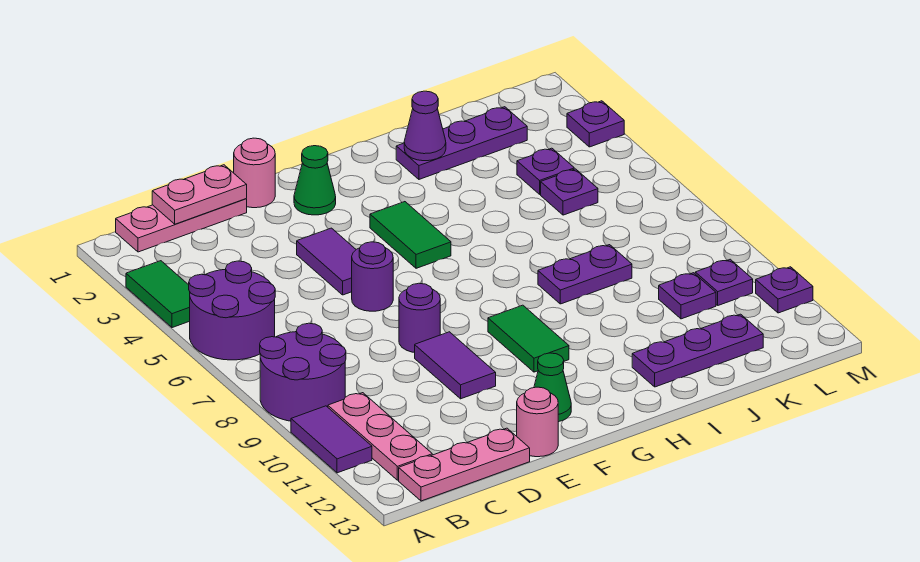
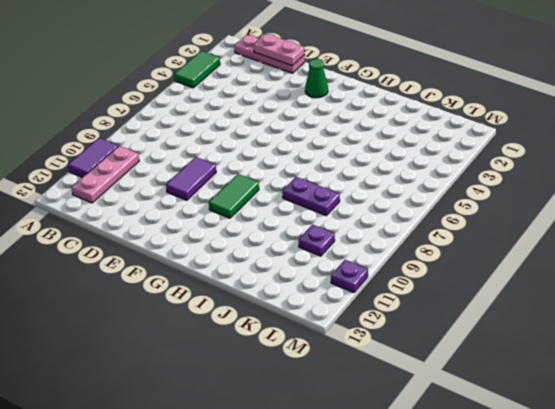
none -> purple round brick A5:B6 level 1
none -> purple round brick A8:B9 level 1
none -> pink plate B13:D13 level 1

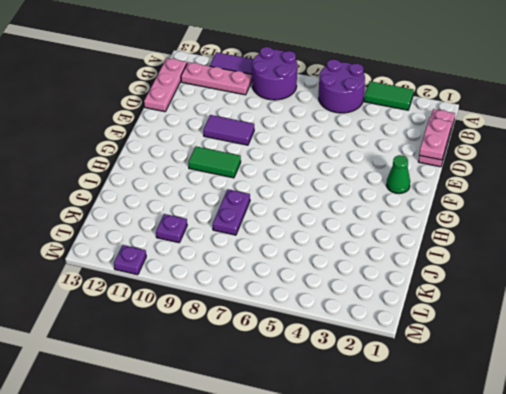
none -> pink round brick E1 level 1
none -> purple tile E4:E5 level 1
none -> purple round brick E6 level 1

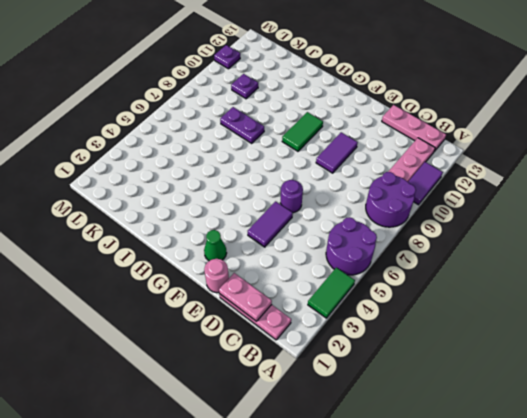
none -> purple round brick E8 level 1
none -> pink round brick E13 level 1
none -> green cone F12 level 1

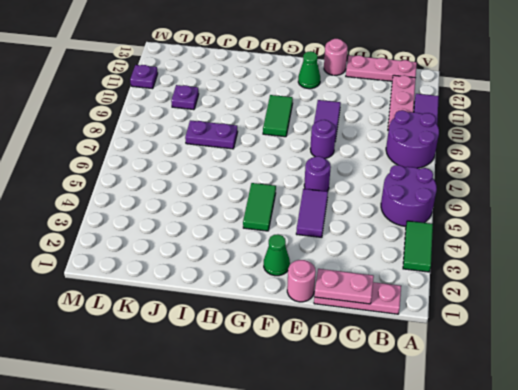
none -> purple plate I2:K2 level 1
none -> purple plate I12:K12 level 1
none -> purple plate K4 level 1

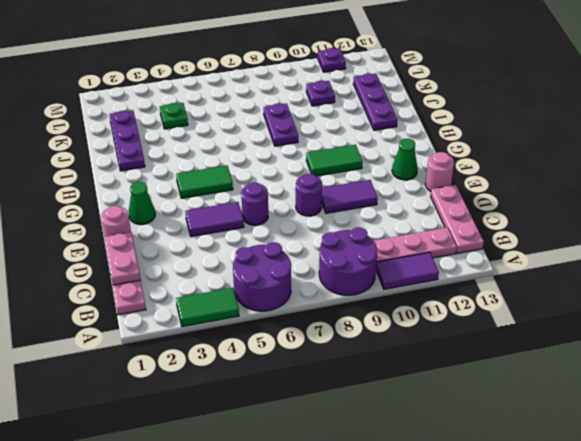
green plate K4 level 1 -> purple plate K4 level 1
none -> purple plate K5 level 1
none -> purple plate L10 level 1
none -> purple plate M3 level 1

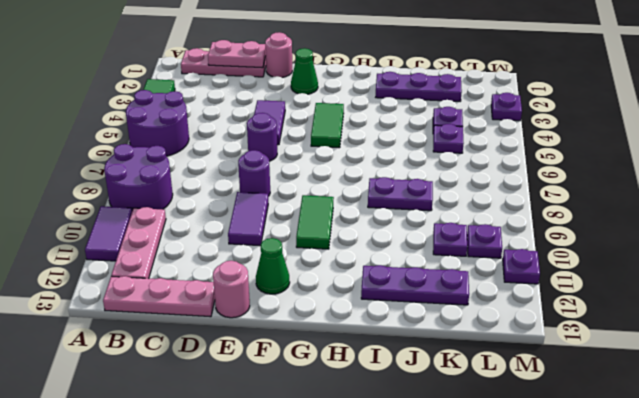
none -> purple cone I2 level 2

